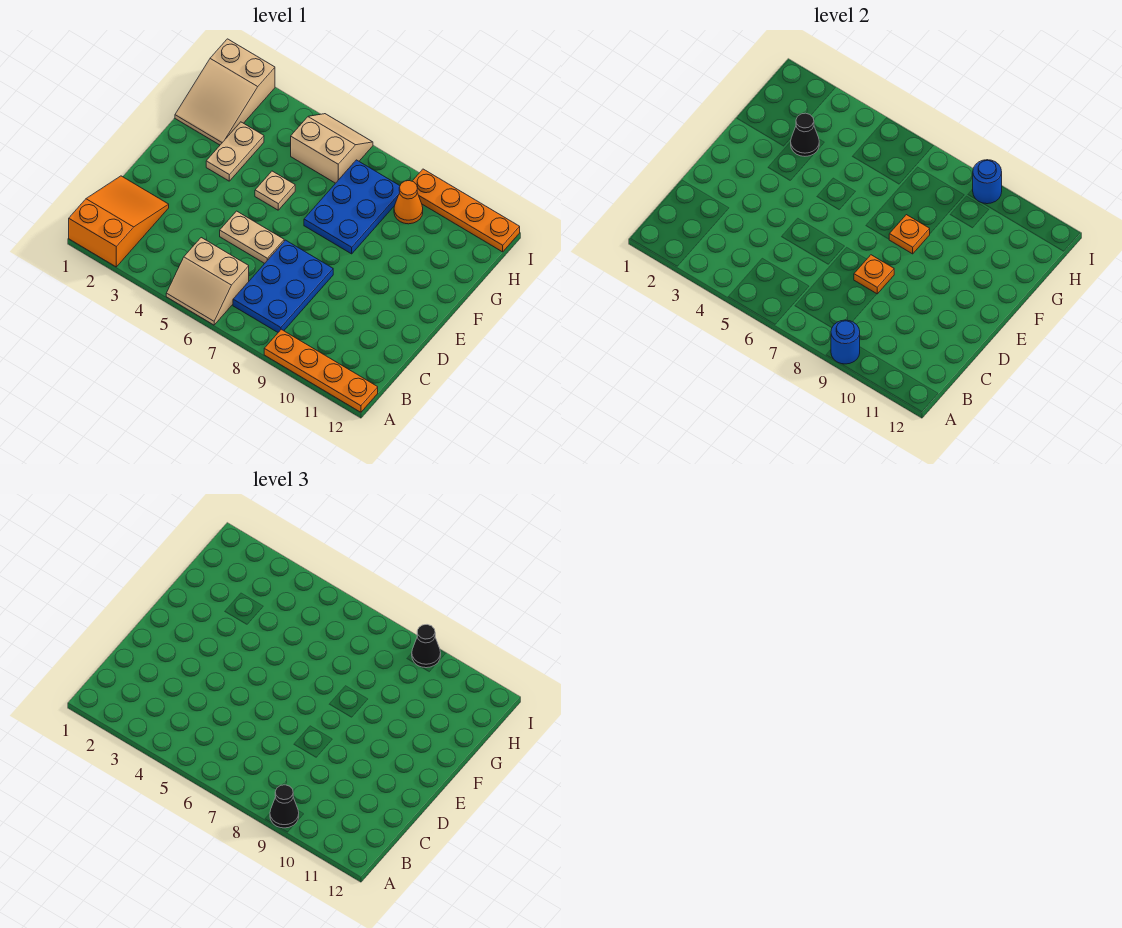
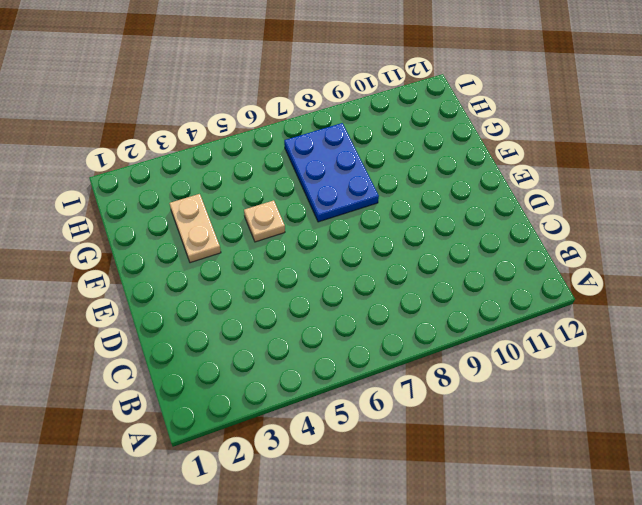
none -> orange slope A1:C2 level 1 top A
none -> tan slope A5:B6 level 1 top B
none -> orange plate A9:A12 level 1

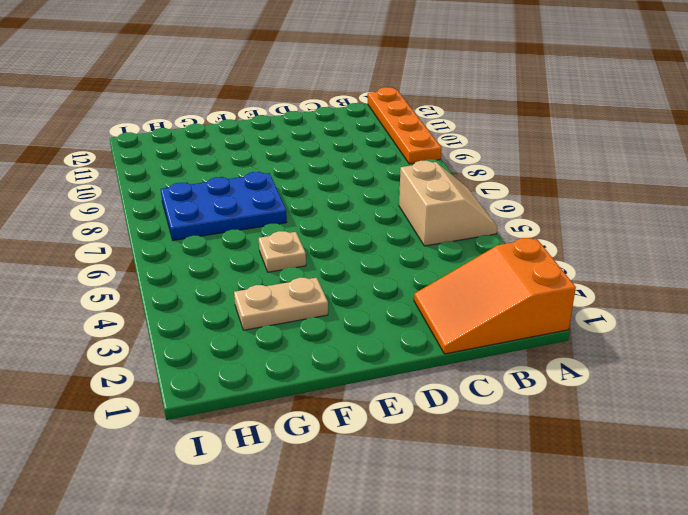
none -> blue plate B7:D8 level 1
none -> tan plate D5:D6 level 1
none -> tan slope G1:I2 level 1 top I

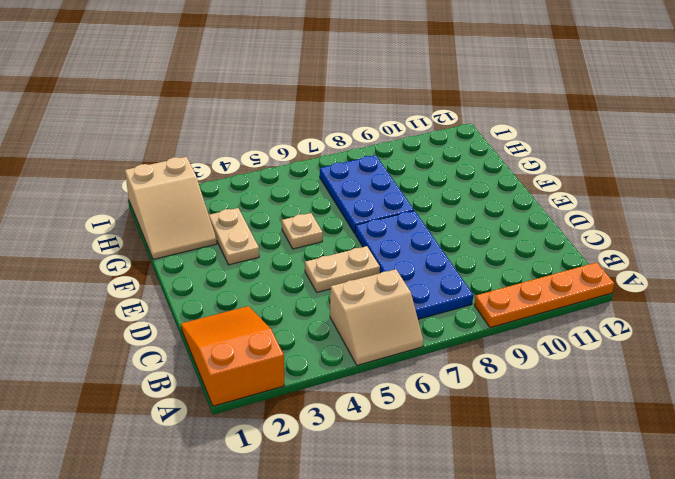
blue plate B7:E8 level 1 -> blue plate B7:D8 level 1
none -> tan slope H5:I6 level 1 top H
none -> orange cone H9 level 1
none -> orange plate I9:I12 level 1

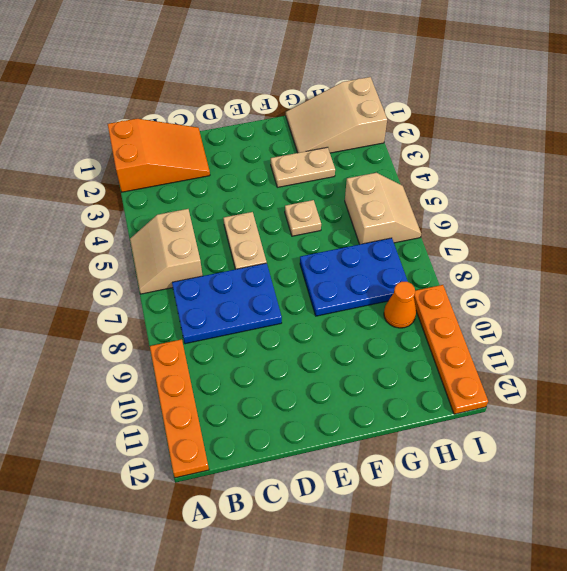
none -> blue round brick A9 level 2
none -> orange plate D8 level 2
none -> orange plate F8 level 2

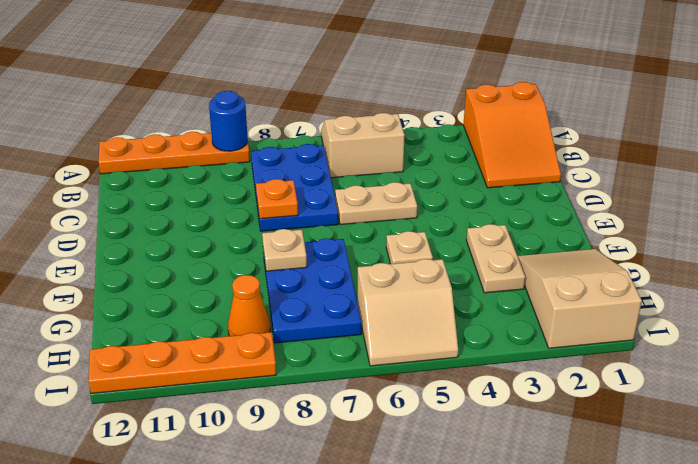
tan plate F8 level 2 -> orange plate F8 level 2
none -> black cone G3 level 2
none -> blue round brick I9 level 2
none -> black cone A9 level 3

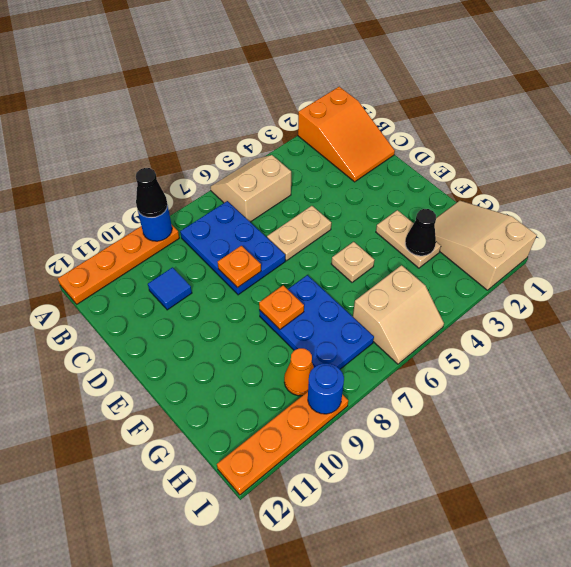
blue tile C10 level 1 -> none
none -> black cone I9 level 3

